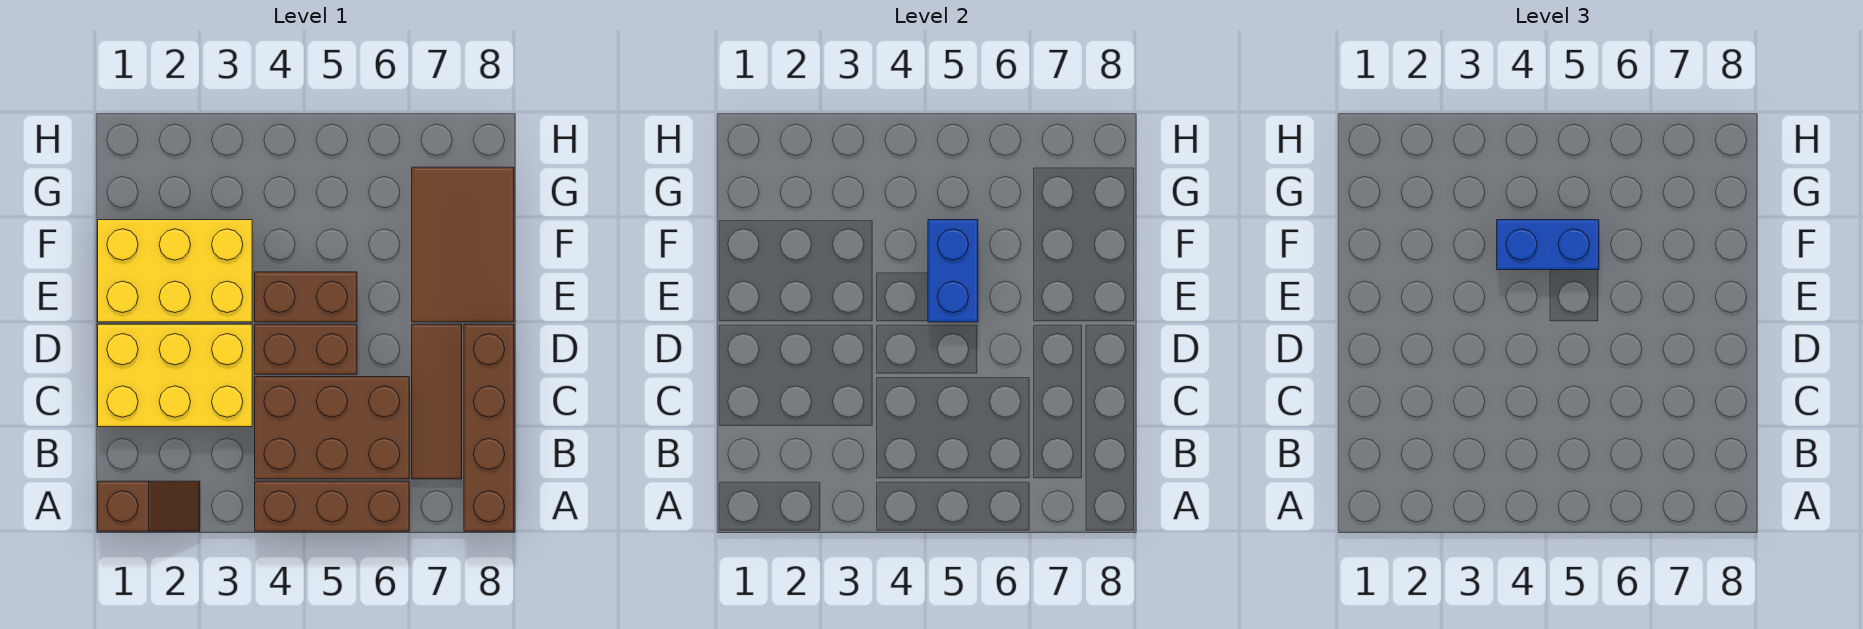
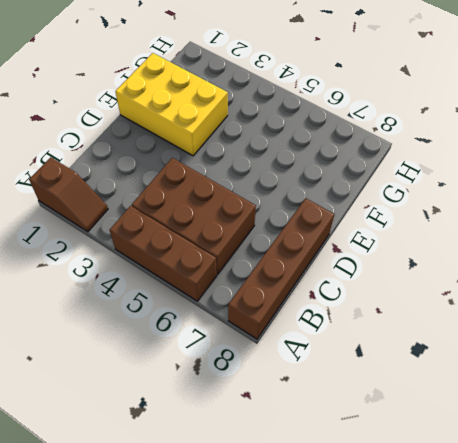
none -> brown tile B7:D7 level 1
none -> yellow brick C1:D3 level 1
none -> brown brick D4:D5 level 1

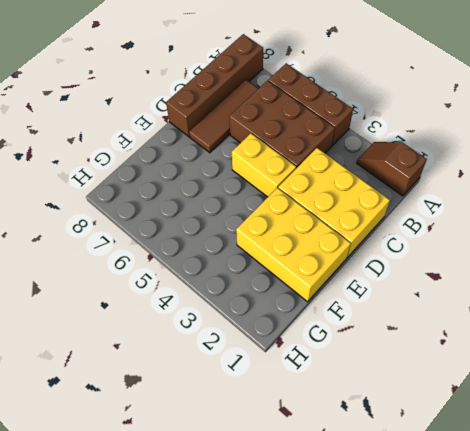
yellow brick D4:D5 level 1 -> brown brick D4:D5 level 1
none -> brown brick E4:E5 level 1
none -> brown tile E7:G8 level 1
none -> blue brick E5:F5 level 2

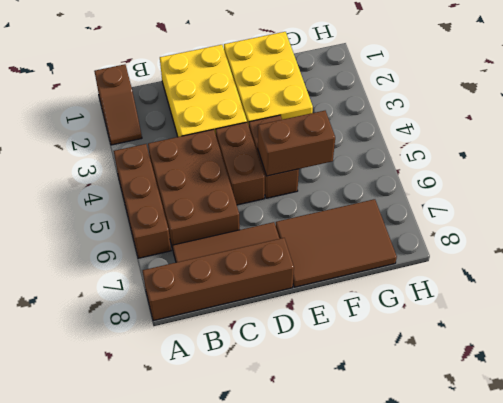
brown brick E5:F5 level 2 -> blue brick E5:F5 level 2
none -> blue brick F4:F5 level 3

